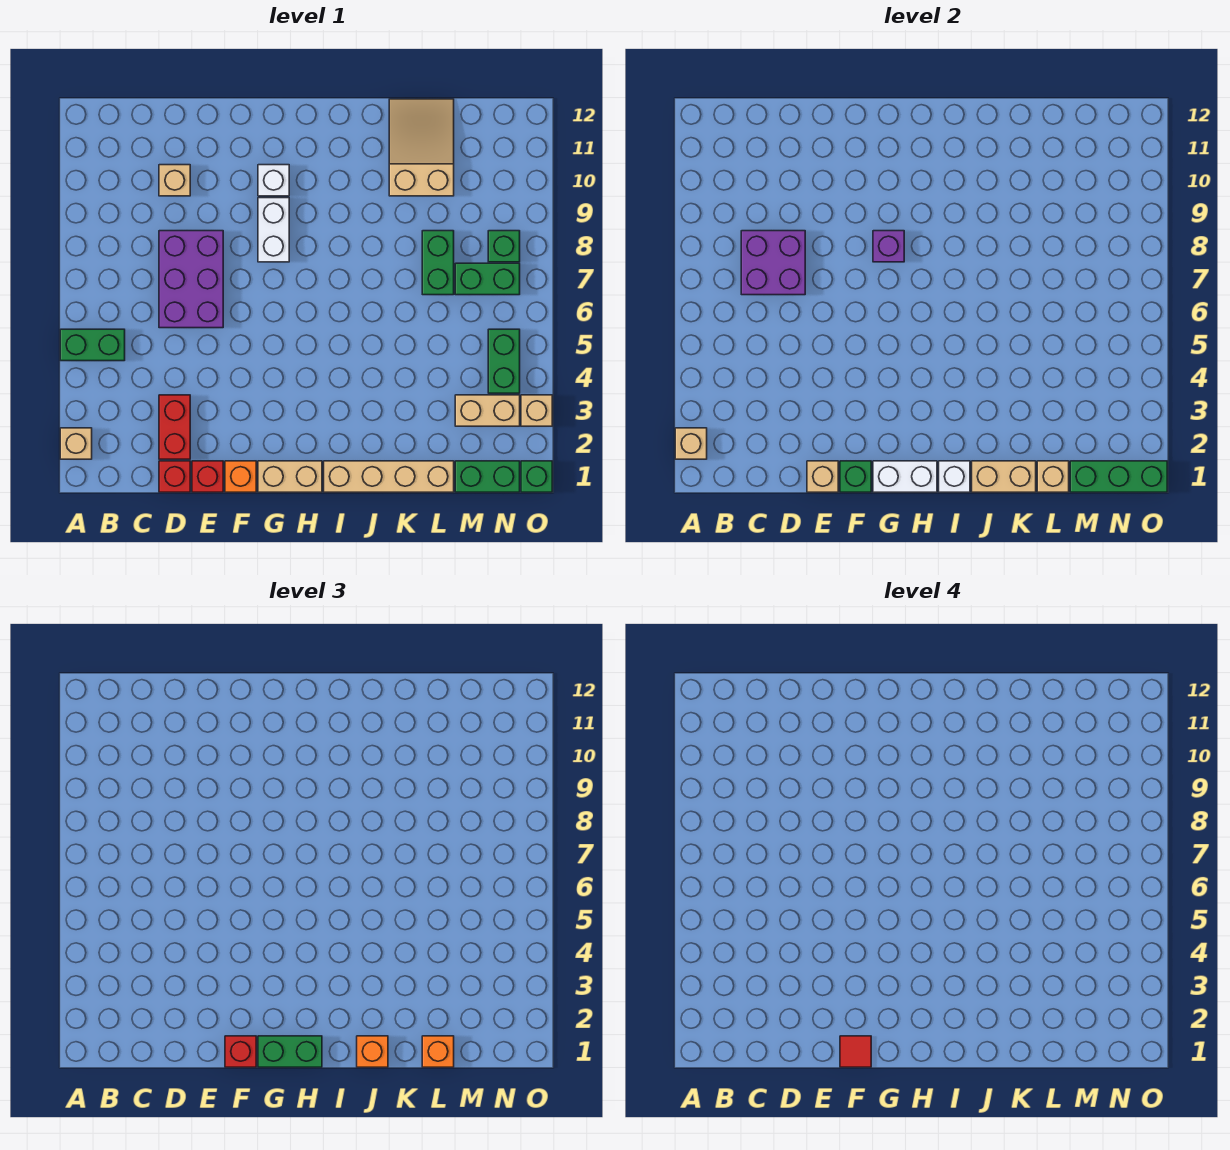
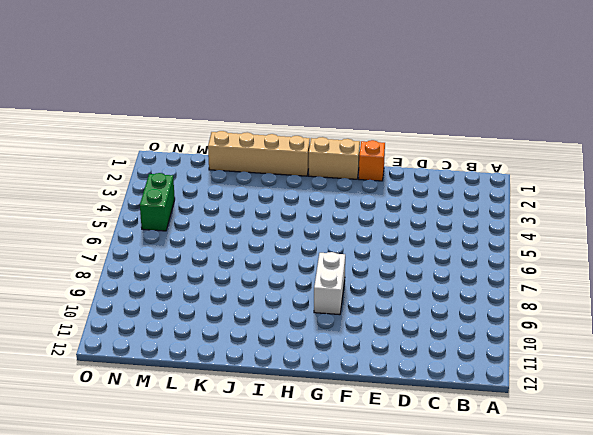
none -> tan brick A2 level 1
none -> green brick A5:B5 level 1
none -> red brick D1 level 1
none -> red brick D2:D3 level 1

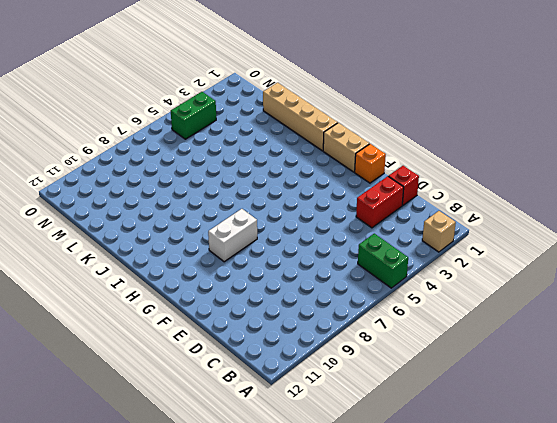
none -> purple brick D6:E8 level 1
none -> tan brick D10 level 1
none -> red brick E1 level 1
none -> white brick G10 level 1

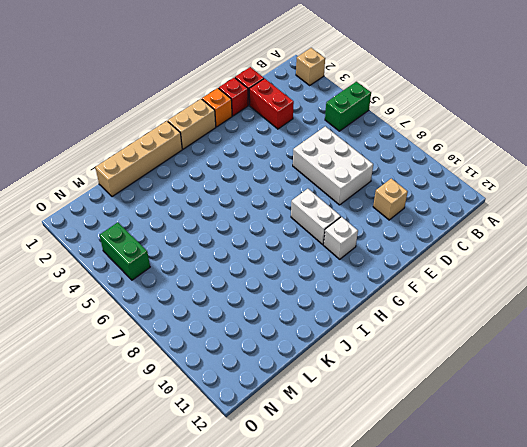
white brick D6:E8 level 1 -> purple brick D6:E8 level 1
none -> tan slope K10:L12 level 1 top 10
none -> green brick L7:L8 level 1
none -> green brick M1:N1 level 1
none -> tan brick M3:N3 level 1

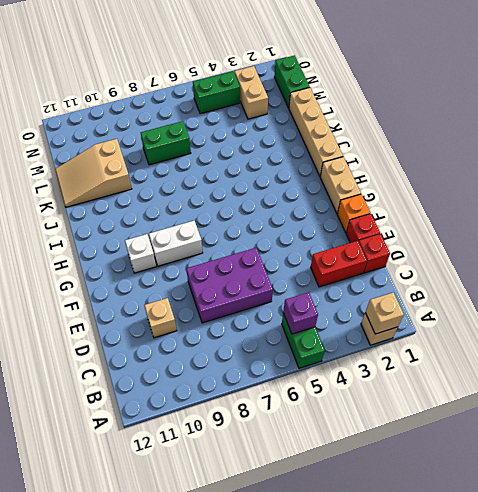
purple brick B5 level 2 -> purple brick G8 level 2
none -> green brick M7:N7 level 1
none -> green brick N8 level 1
none -> green brick O1 level 1
none -> tan brick O3 level 1

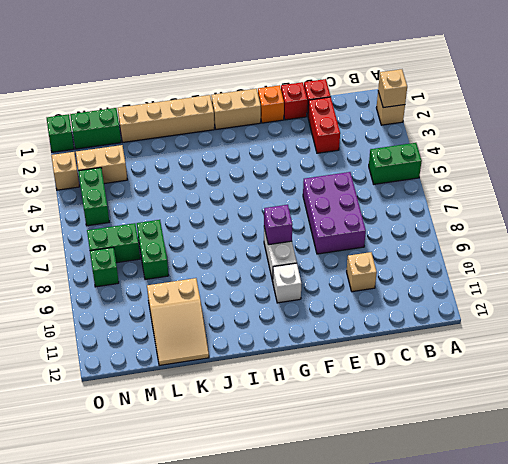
none -> purple brick C7:D8 level 2
none -> tan brick E1 level 2
none -> green brick F1 level 2
none -> white brick G1:H1 level 2

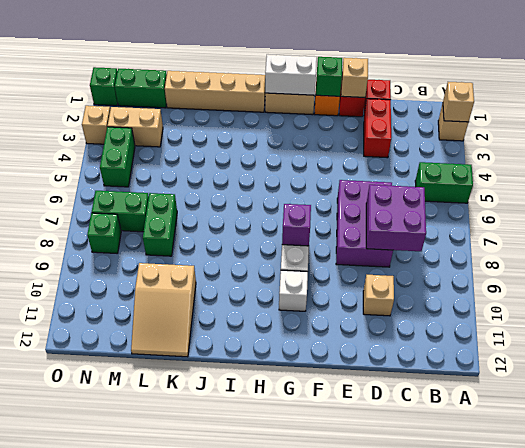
none -> white brick I1 level 2
none -> tan brick J1:K1 level 2
none -> tan brick L1 level 2
none -> green brick M1:O1 level 2

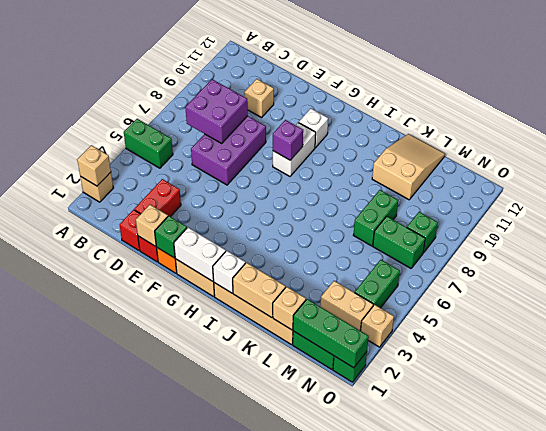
none -> red brick F1 level 3
none -> green brick G1:H1 level 3
none -> orange brick J1 level 3
none -> orange brick L1 level 3

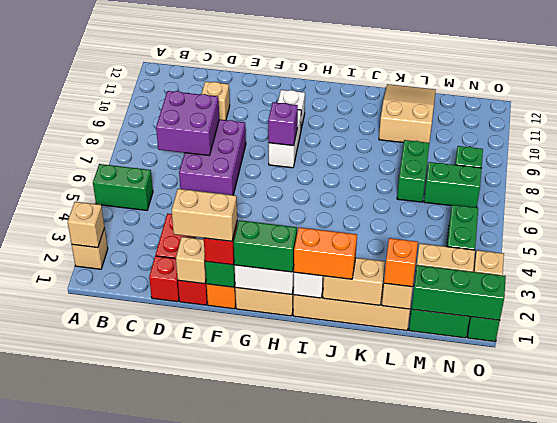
tan brick E1:F1 level 4 -> red tile F1 level 4
orange brick I1:J1 level 3 -> orange brick J1 level 3

